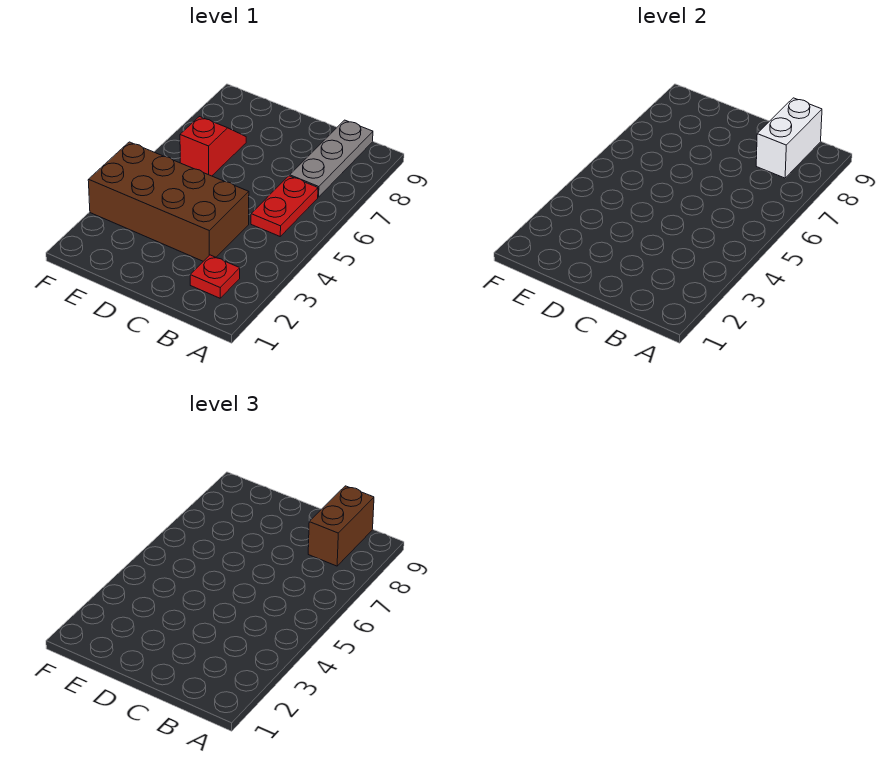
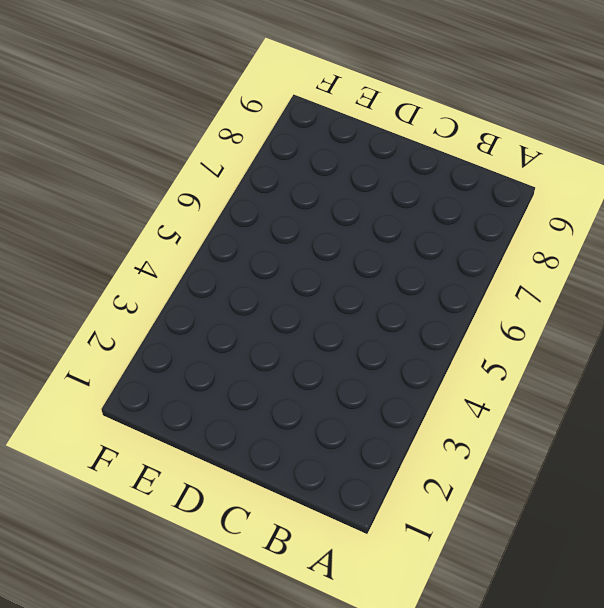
none -> red plate B2 level 1
none -> red plate B5:B6 level 1

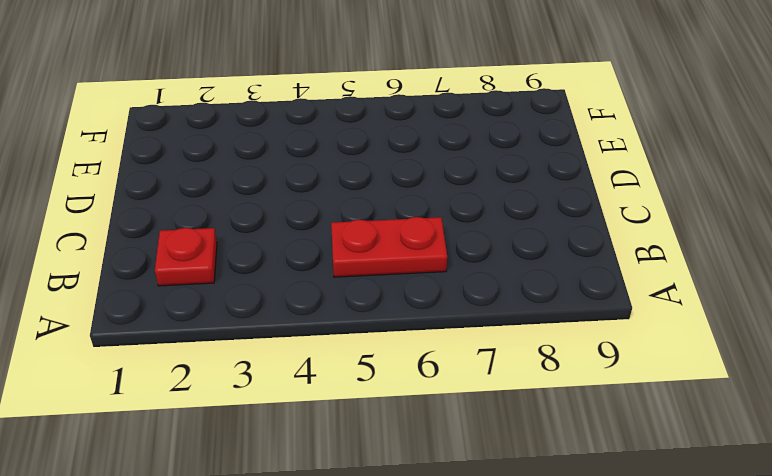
none -> grey plate B7:B9 level 1
none -> brown brick C3:F4 level 1

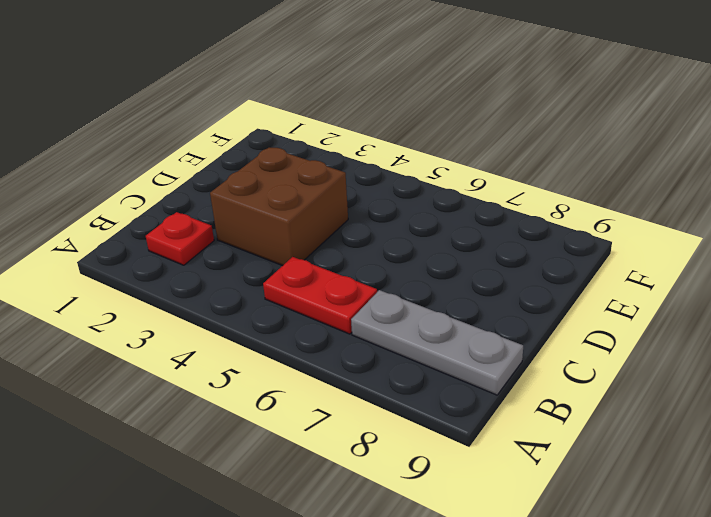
brown brick C3:D4 level 1 -> brown brick C3:F4 level 1
none -> red slope E6:E7 level 1 top 6
none -> white brick B8:B9 level 2

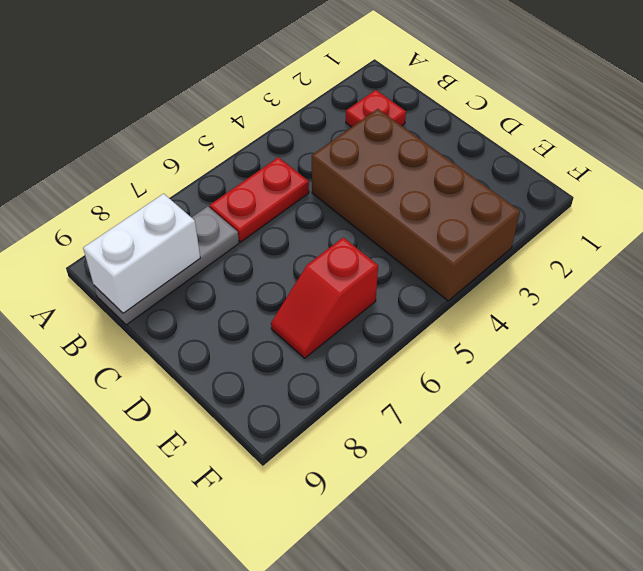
none -> brown brick B8:B9 level 3

